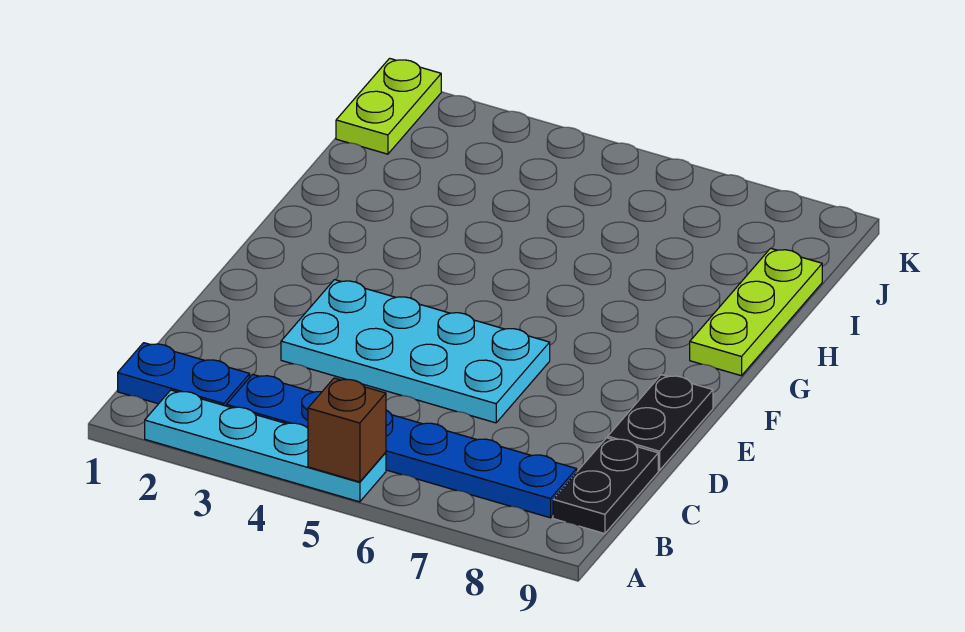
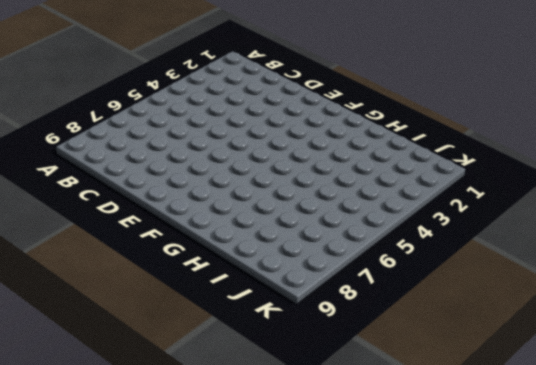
none -> cyan plate A2:A5 level 1
none -> blue plate B1:B2 level 1

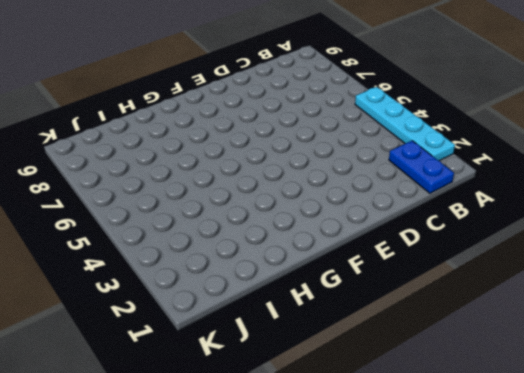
none -> blue plate B3:B8 level 1
none -> black plate B9:C9 level 1

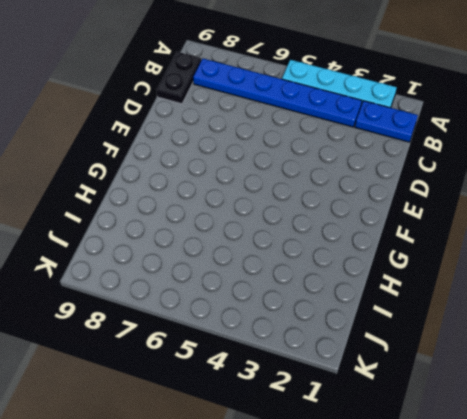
none -> cyan plate D3:E6 level 1
none -> black plate D9:E9 level 1

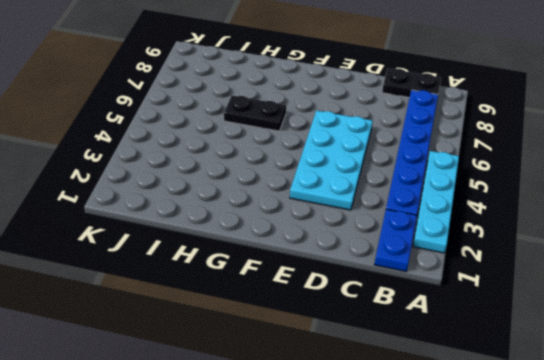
black plate G6:H6 level 1 -> black plate D9:E9 level 1
none -> lime plate G9:I9 level 1
none -> lime plate J1:K1 level 1

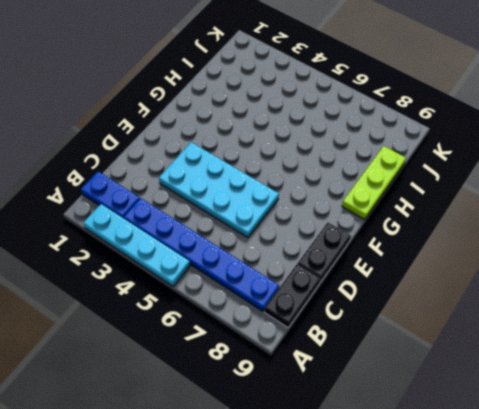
none -> lime plate J1:K1 level 1
none -> brown brick A5 level 2

